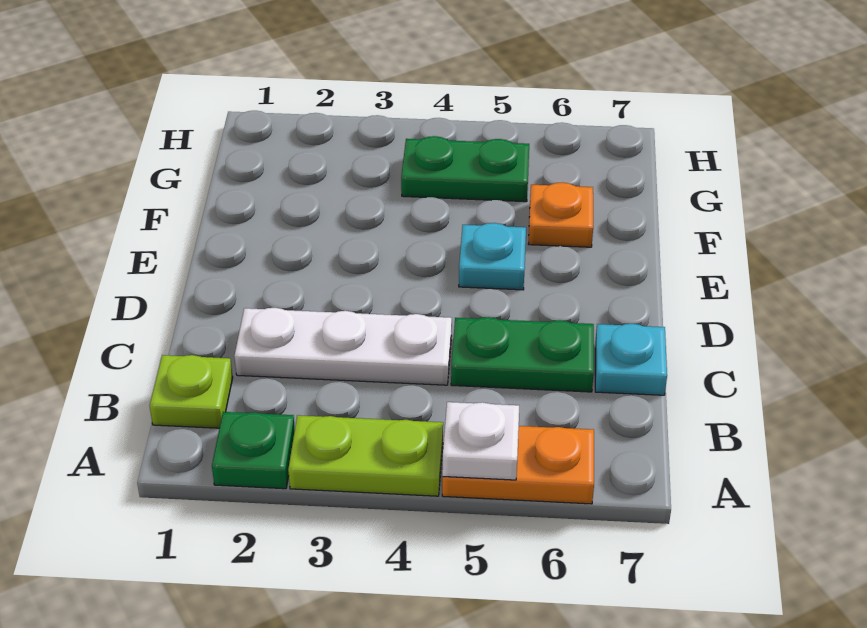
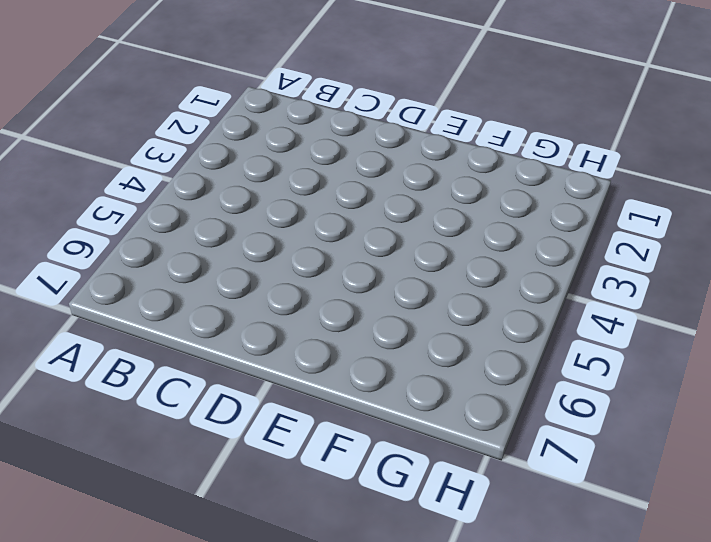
none -> green plate A2 level 1
none -> lime plate A3:A4 level 1

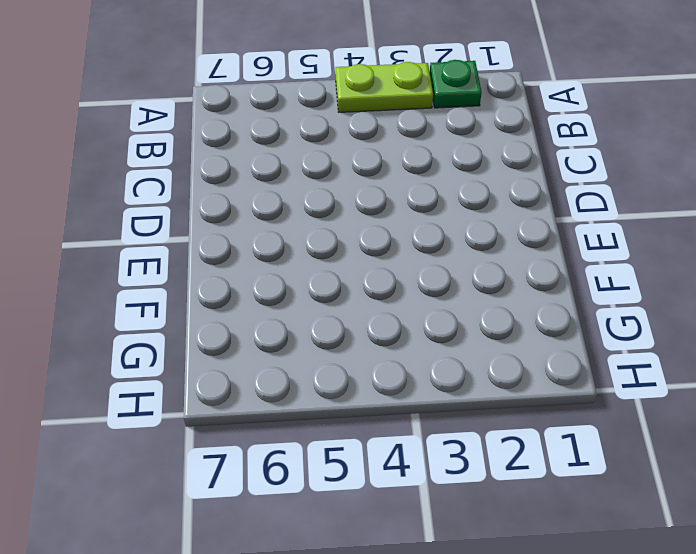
none -> orange plate A5:A6 level 1
none -> lime plate B1 level 1

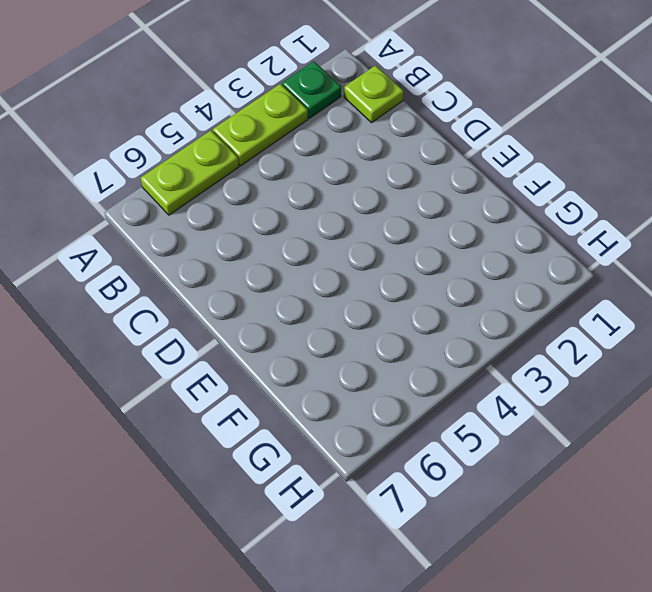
lime plate A5:A6 level 1 -> orange plate A5:A6 level 1
none -> white plate C2:C4 level 1
none -> green plate C5:C6 level 1

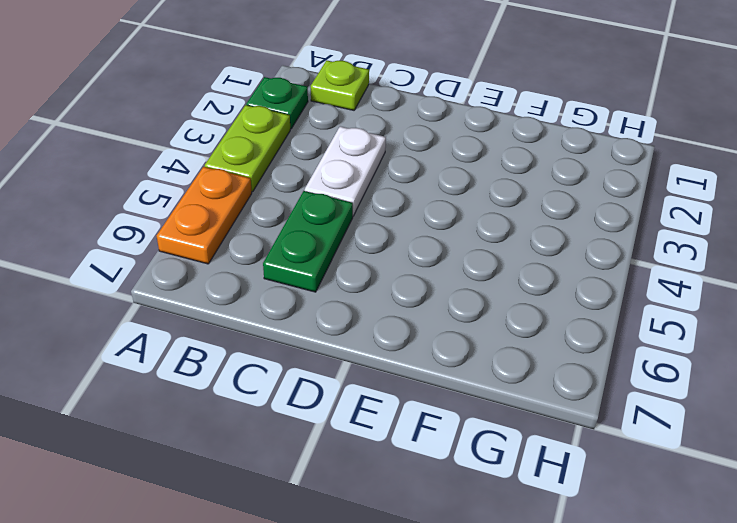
white plate C3:C4 level 1 -> white plate C2:C4 level 1
none -> cyan plate C7 level 1
none -> cyan plate E5 level 1

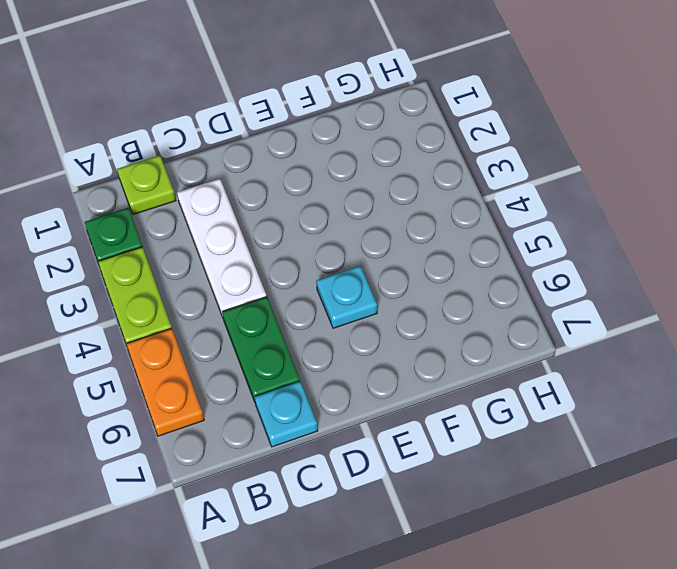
none -> orange plate F6 level 1
none -> green plate G4:G5 level 1

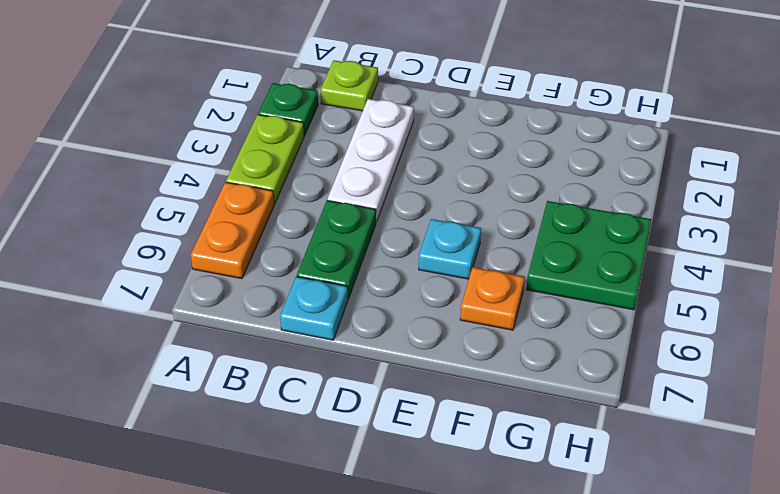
green plate G4:H5 level 1 -> green plate G4:G5 level 1
none -> white plate A5 level 2

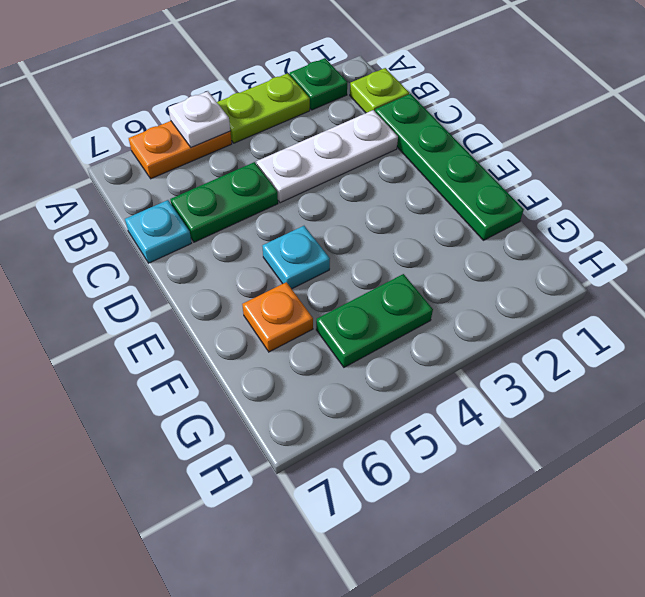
green plate C1:F1 level 1 -> none

